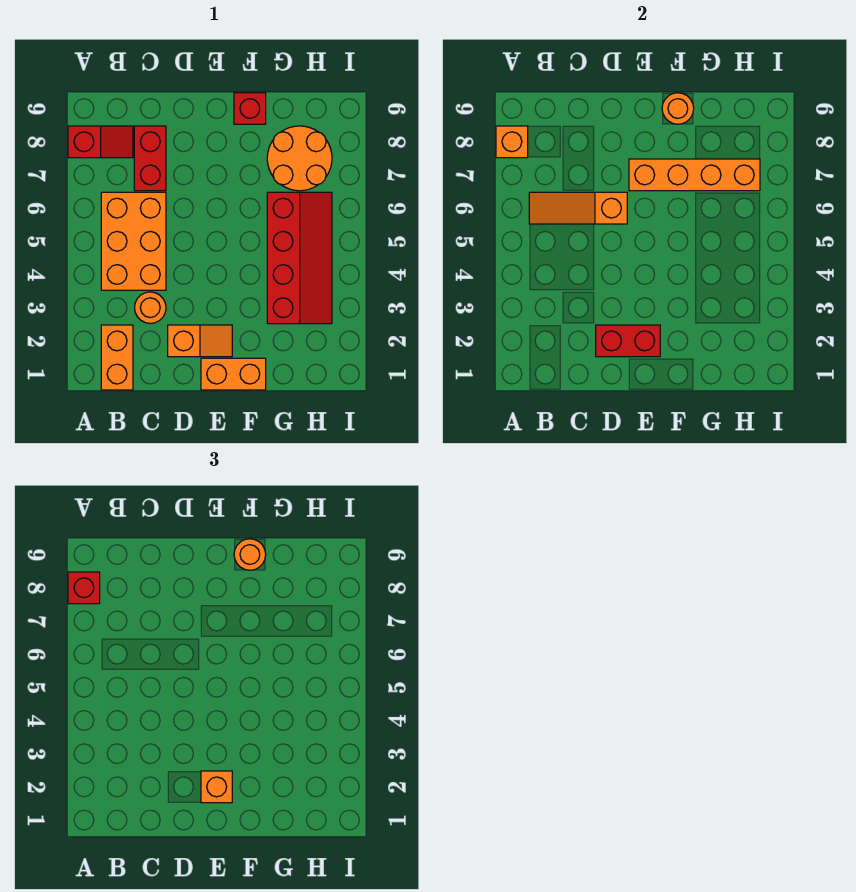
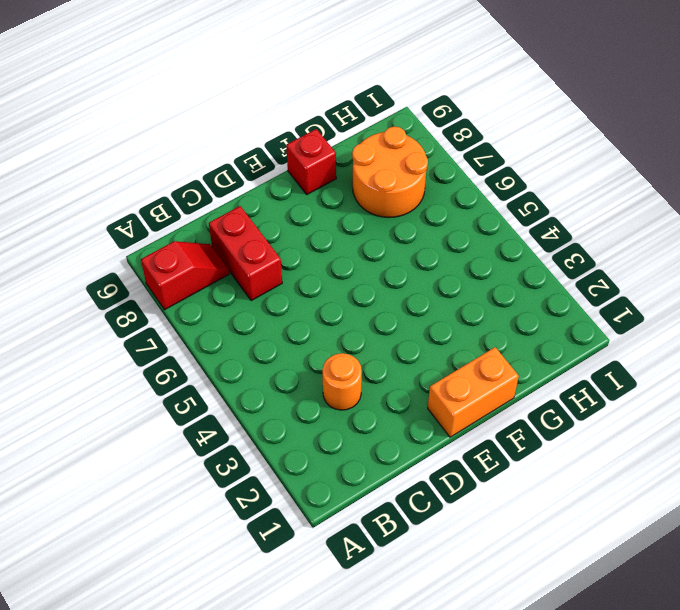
none -> orange brick B1:B2 level 1
none -> orange brick B4:C6 level 1
none -> orange slope D2:E2 level 1 top D

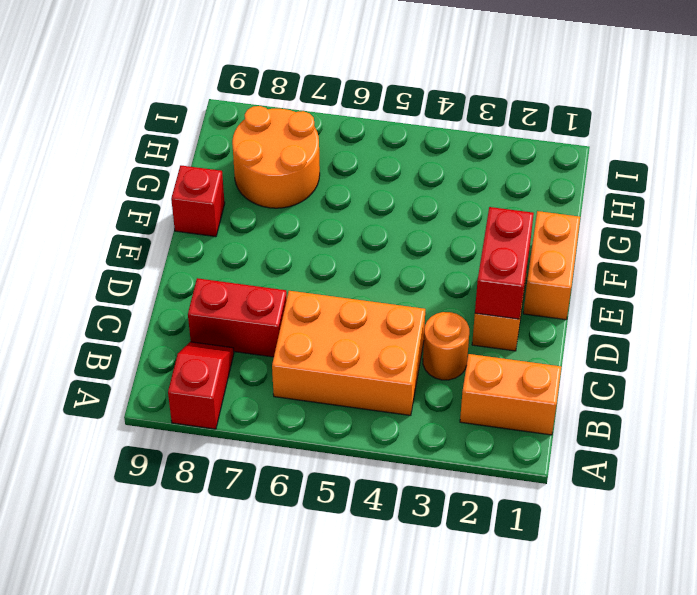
none -> red slope G3:H6 level 1 top G
none -> orange brick A8 level 2
none -> orange slope B6:D6 level 2 top D

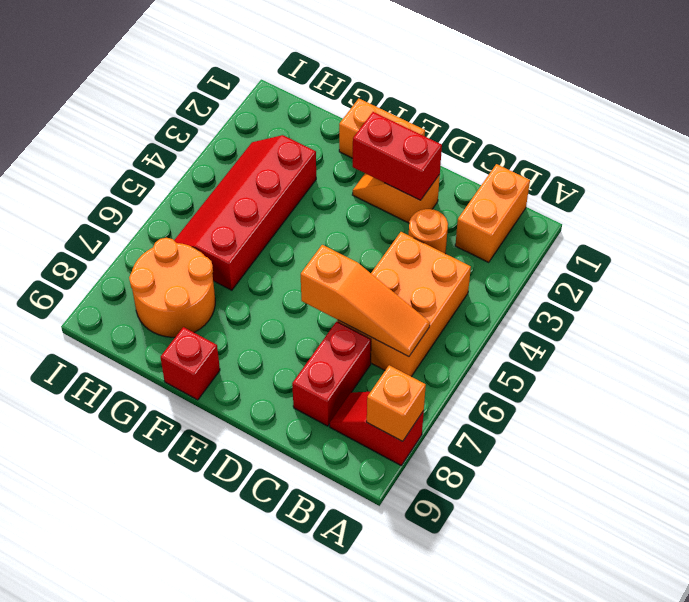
none -> orange brick E7:H7 level 2
none -> orange round brick F9 level 2
none -> red brick A8 level 3

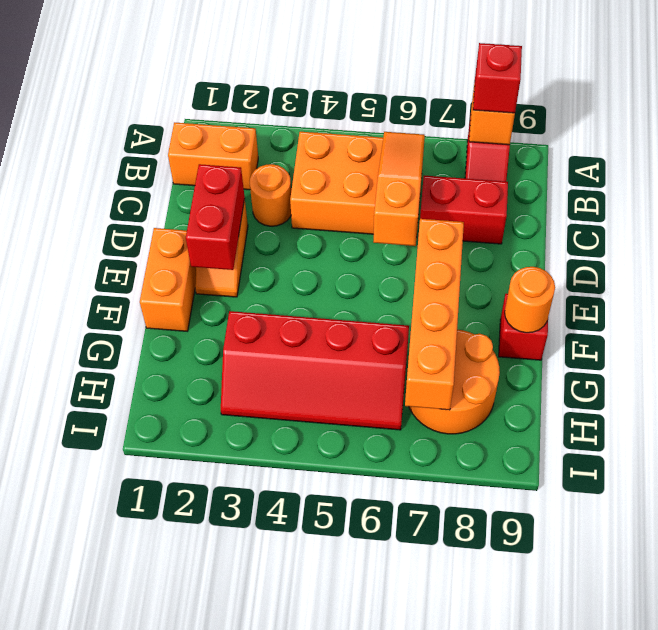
none -> orange brick E2 level 3
none -> orange round brick F9 level 3

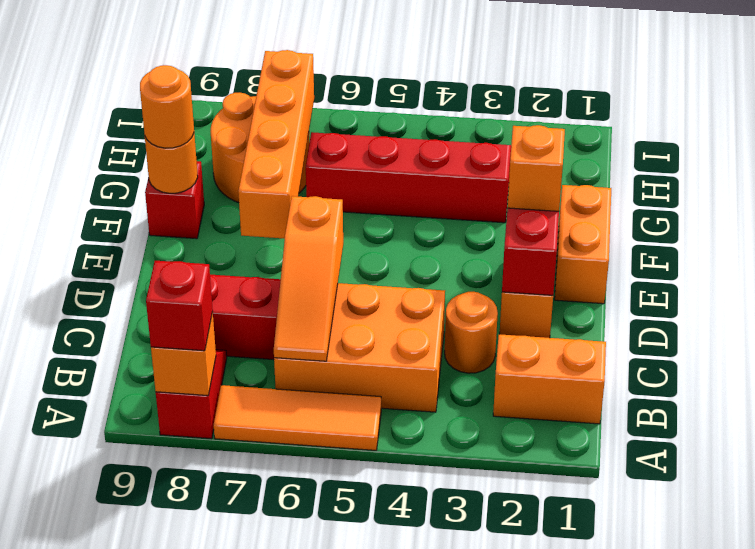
orange tile A5:A7 level 1 -> none

